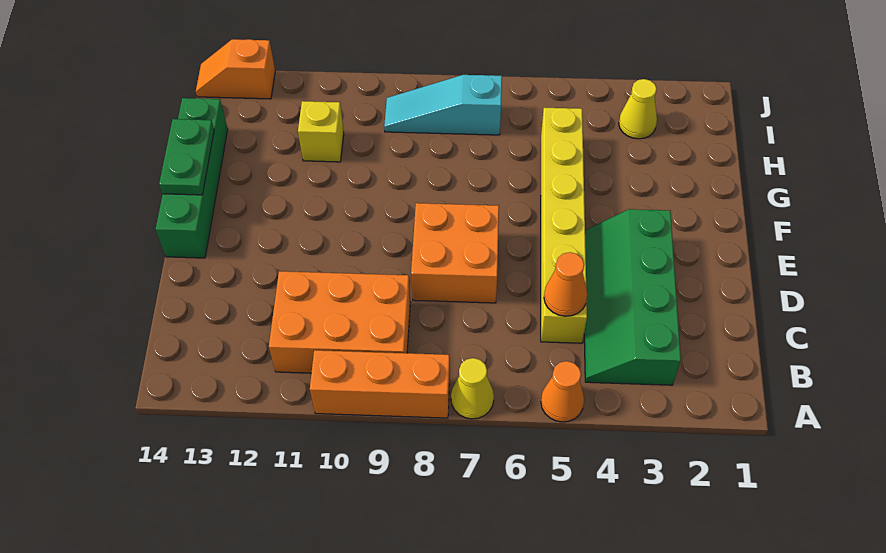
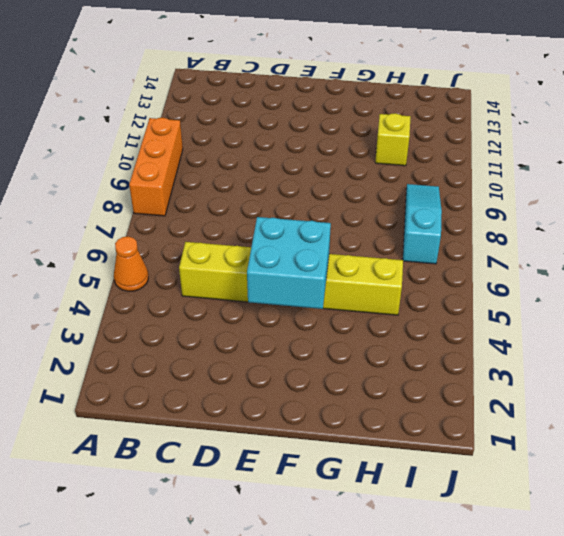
cyan brick E4:F5 level 2 -> none
none -> yellow cone A7 level 1
none -> green slope B3:E4 level 1 top 3
none -> orange brick B9:C11 level 1

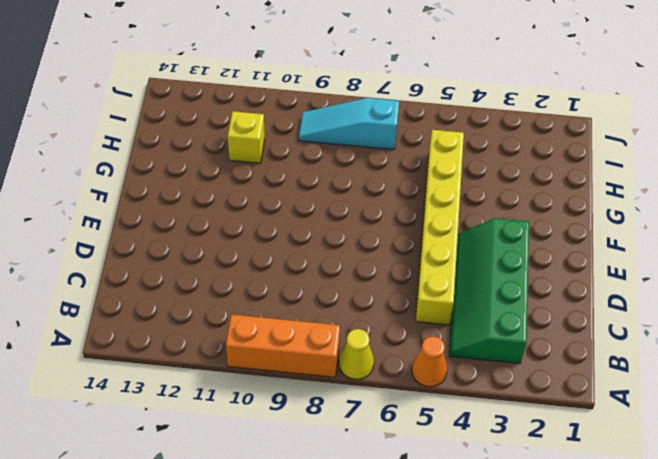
none -> orange brick B9:C11 level 1
none -> orange brick D7:E8 level 1
none -> green brick E14:H14 level 1

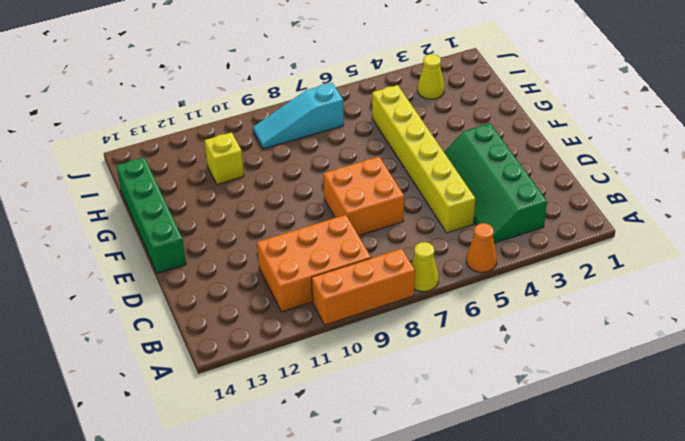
none -> orange slope J13:J14 level 1 top 13
none -> orange cone C5 level 2
none -> green plate F14:G14 level 2

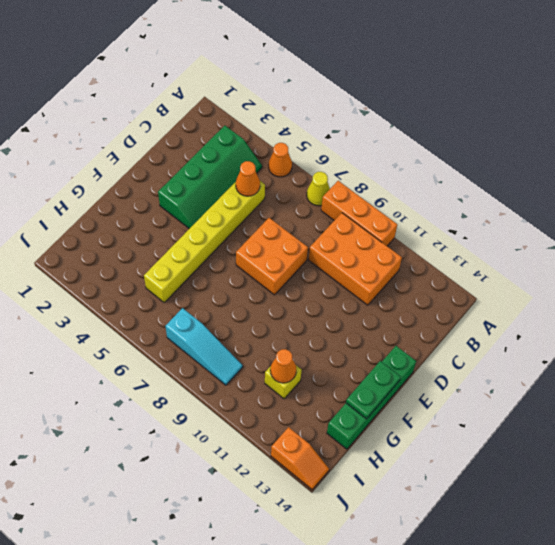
orange cone H11 level 2 -> none
none -> yellow cone I3 level 1

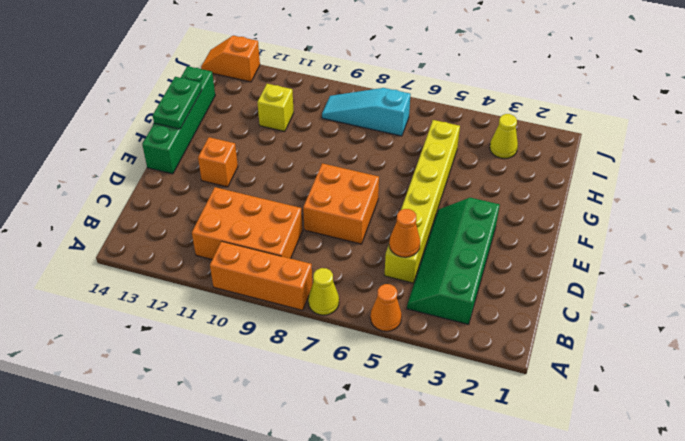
orange brick E12 level 1 -> none

